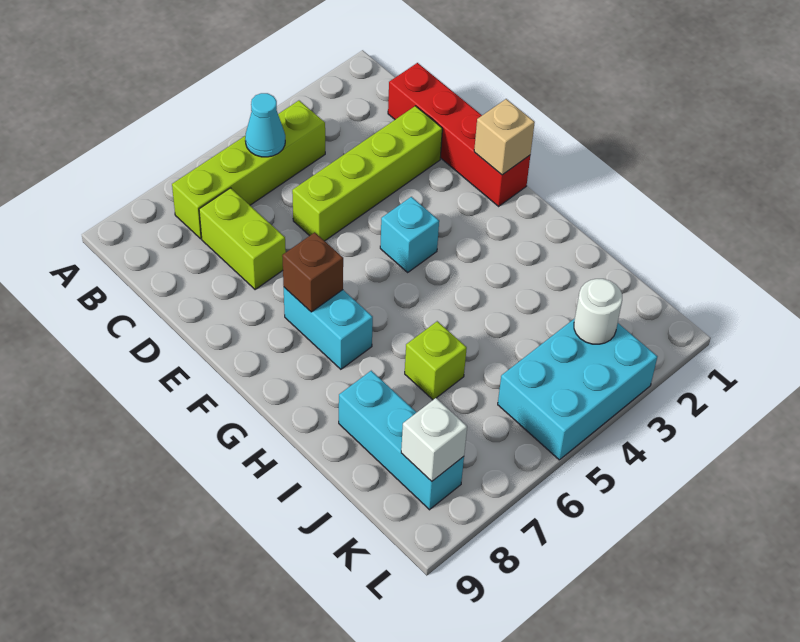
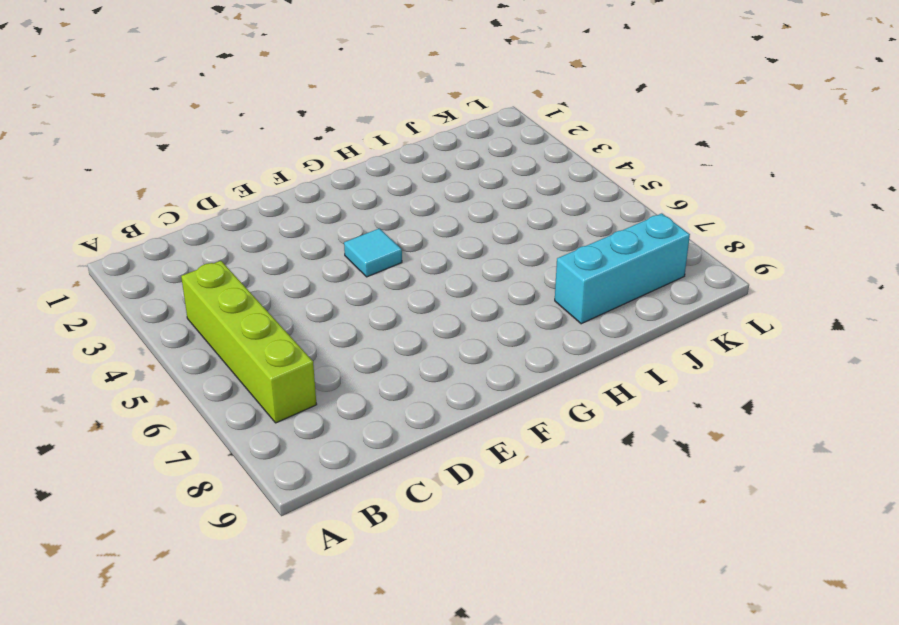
cyan tile F4 level 1 -> cyan brick F4 level 1
none -> red brick C1:F1 level 1
none -> lime brick C7:D7 level 1
none -> lime brick D2:D5 level 1

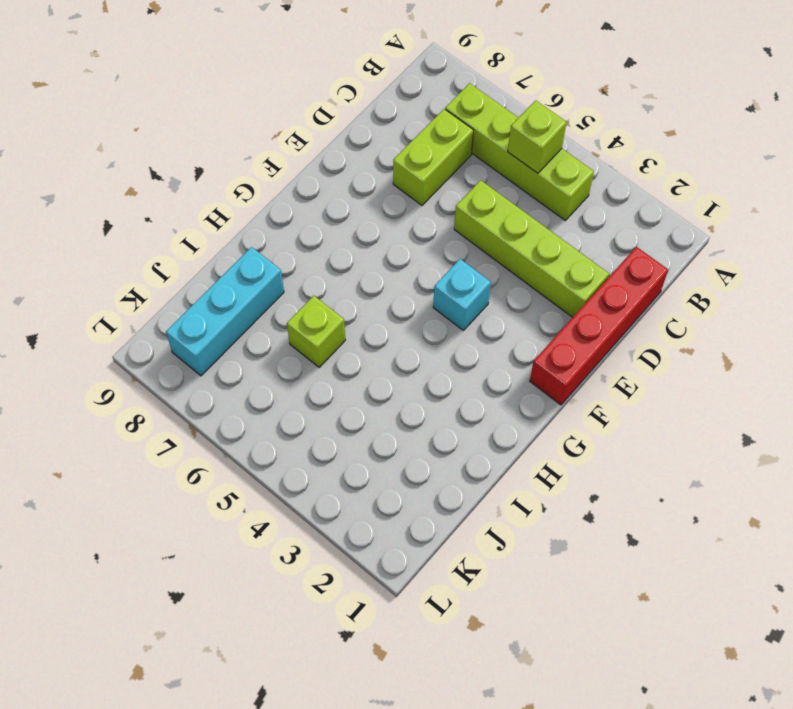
lime brick B5 level 2 -> cyan cone B5 level 2
none -> cyan brick F7:G7 level 1
none -> cyan brick K3:L5 level 1
none -> tan brick F1 level 2

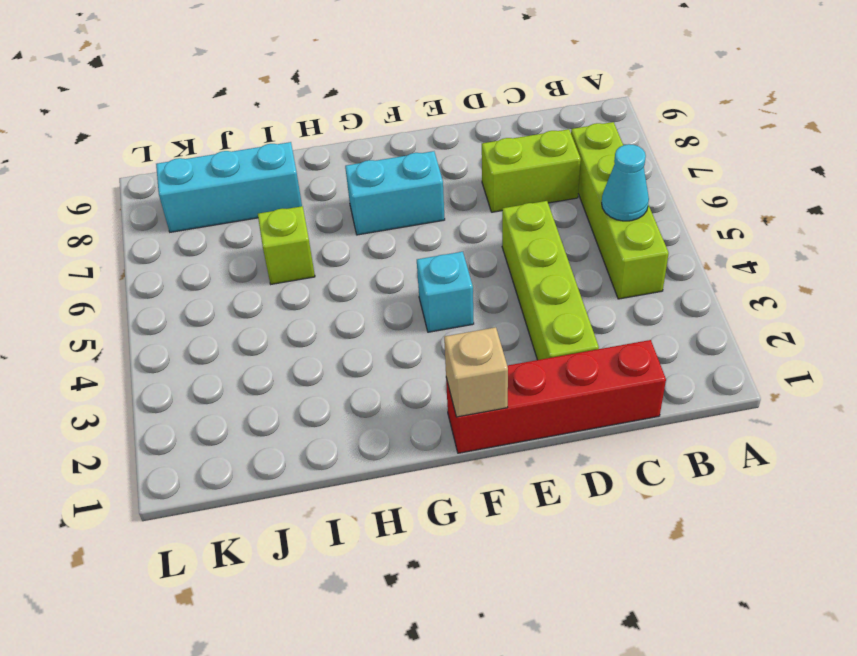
none -> cyan brick K3:L5 level 1
none -> brown brick F7 level 2
none -> white round brick K3 level 2

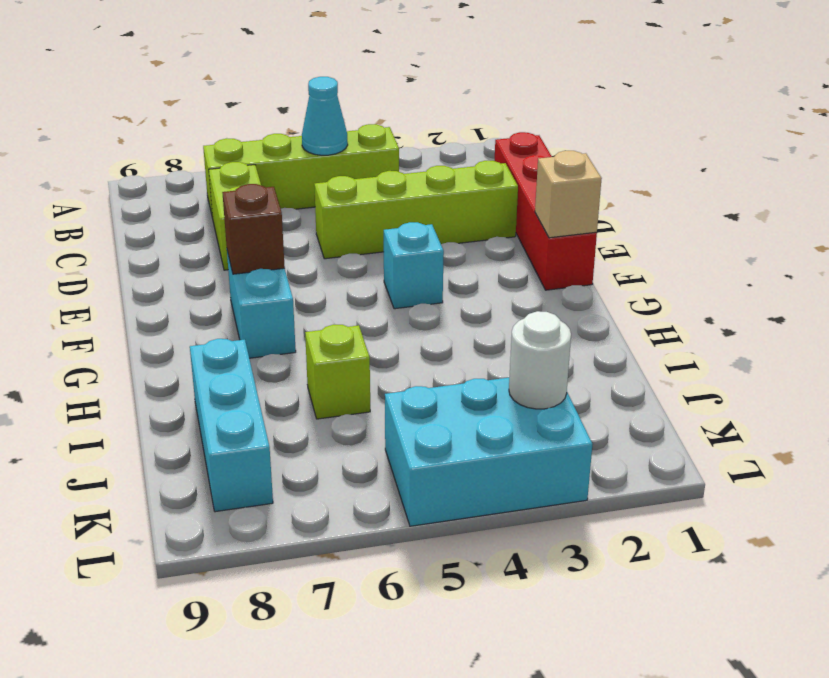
none -> white brick K8 level 2

